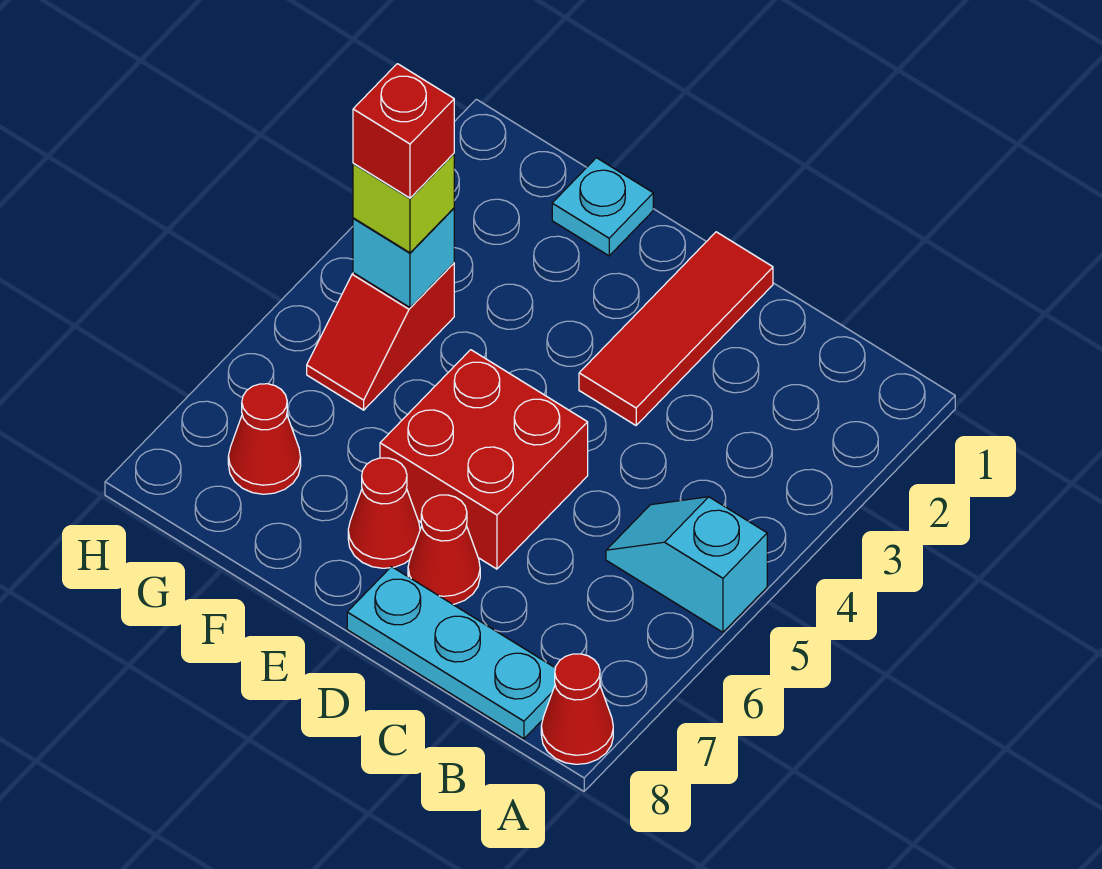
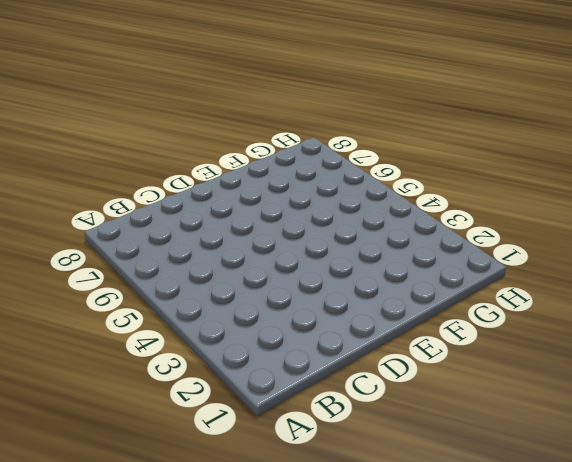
none -> cyan slope A5:B5 level 1 top A
none -> red cone A8 level 1
none -> cyan plate B8:D8 level 1

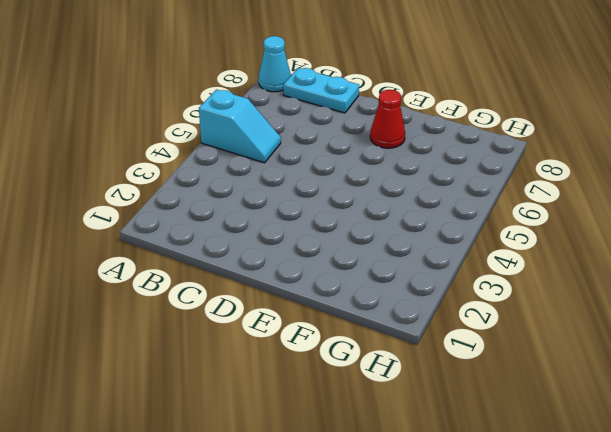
cyan cone A8 level 1 -> red cone A8 level 1
cyan plate B8:C8 level 1 -> cyan plate B8:D8 level 1
none -> red tile D1:D3 level 1
none -> red brick D5:E6 level 1
none -> red cone D7 level 1

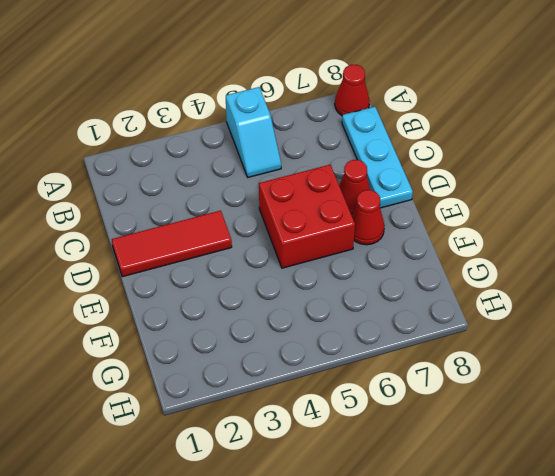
none -> cyan plate F1 level 1
none -> red slope G4:G5 level 1 top 4
none -> red cone G7 level 1

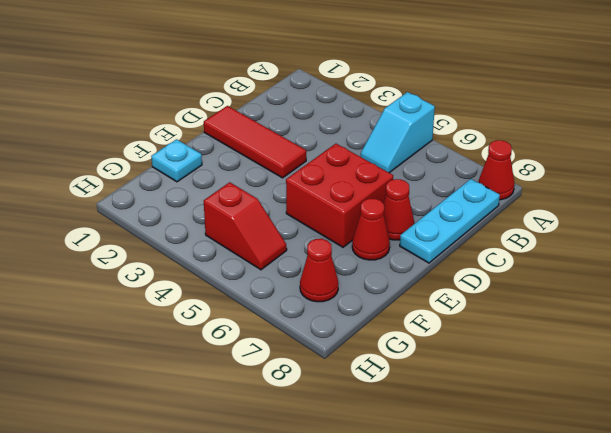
none -> cyan brick G4 level 2
none -> lime brick G4 level 3
none -> red brick G4 level 4

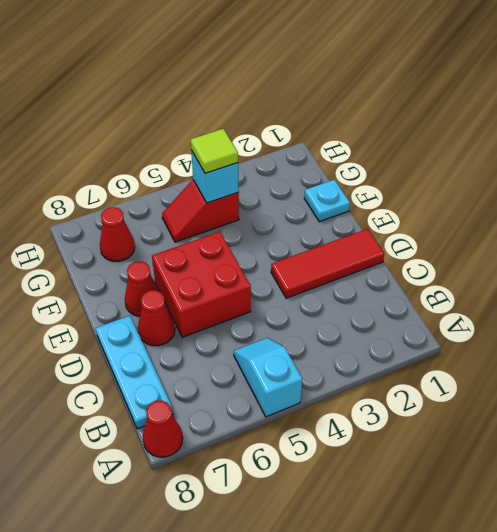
lime tile G4 level 3 -> lime brick G4 level 3
none -> red brick G4 level 4

